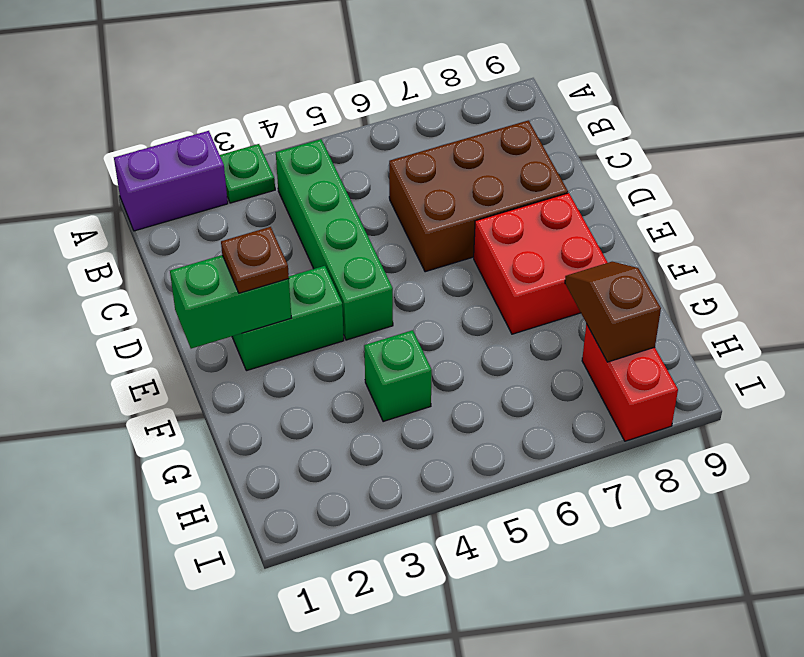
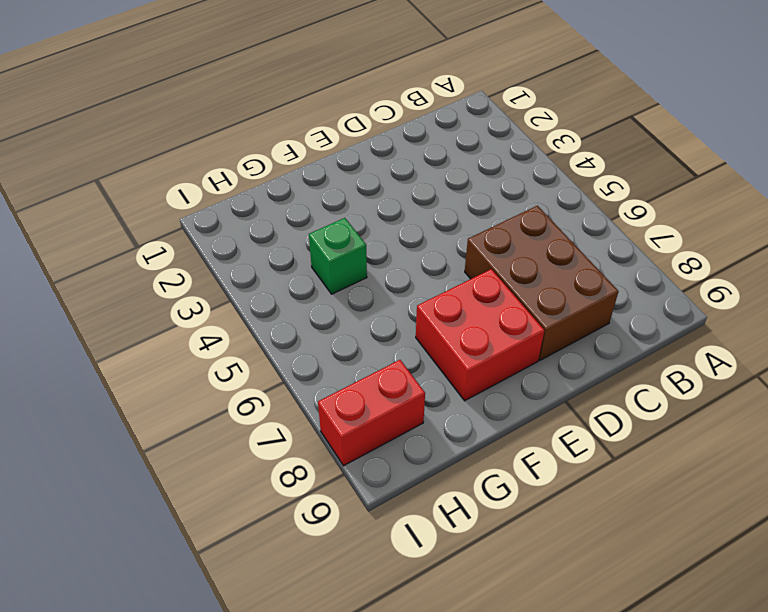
none -> purple brick A1:A2 level 1
none -> green plate A3 level 1

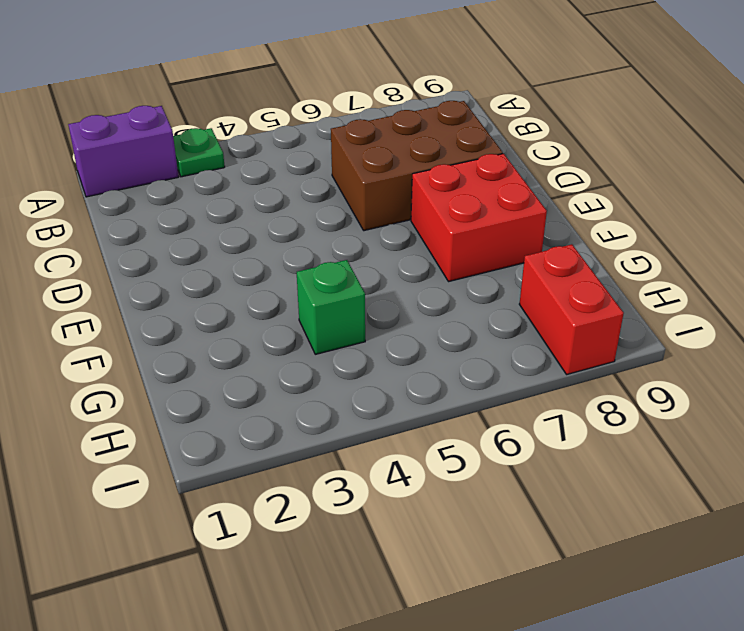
none -> green brick B4:E4 level 1
none -> green brick E2:E3 level 1

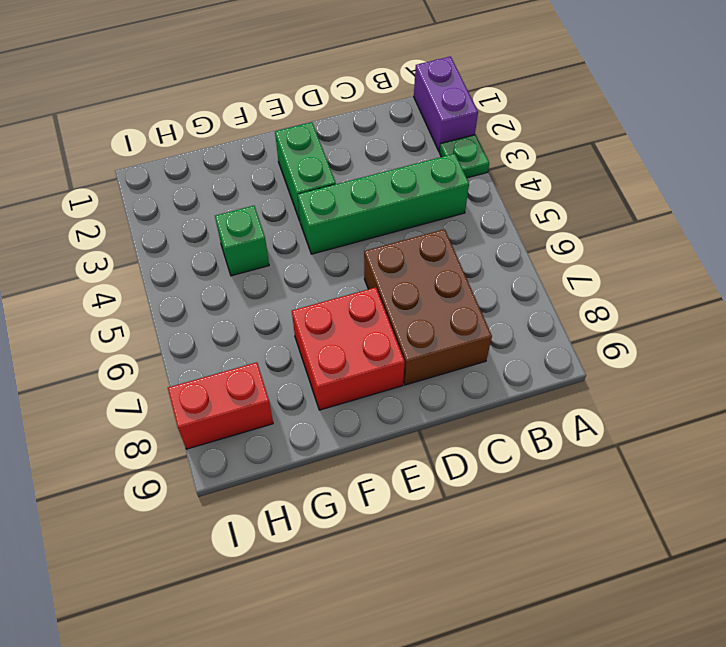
none -> green brick E1:E2 level 2
none -> brown slope G8:H8 level 2 top H

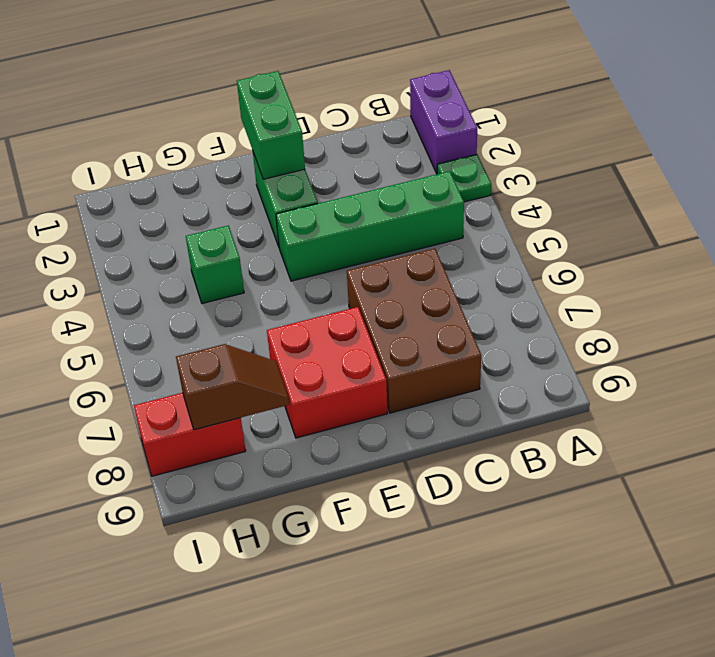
none -> brown plate E2 level 3

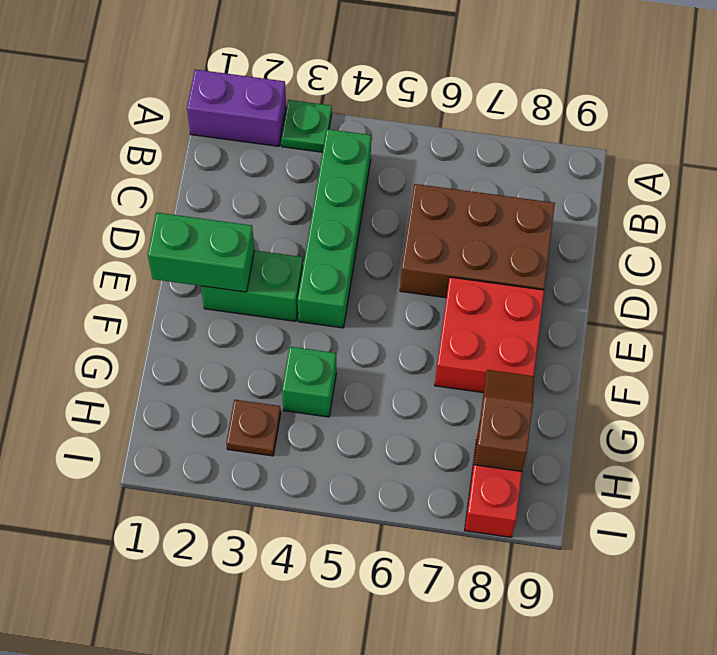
brown plate H3 level 1 -> brown plate E2 level 3

